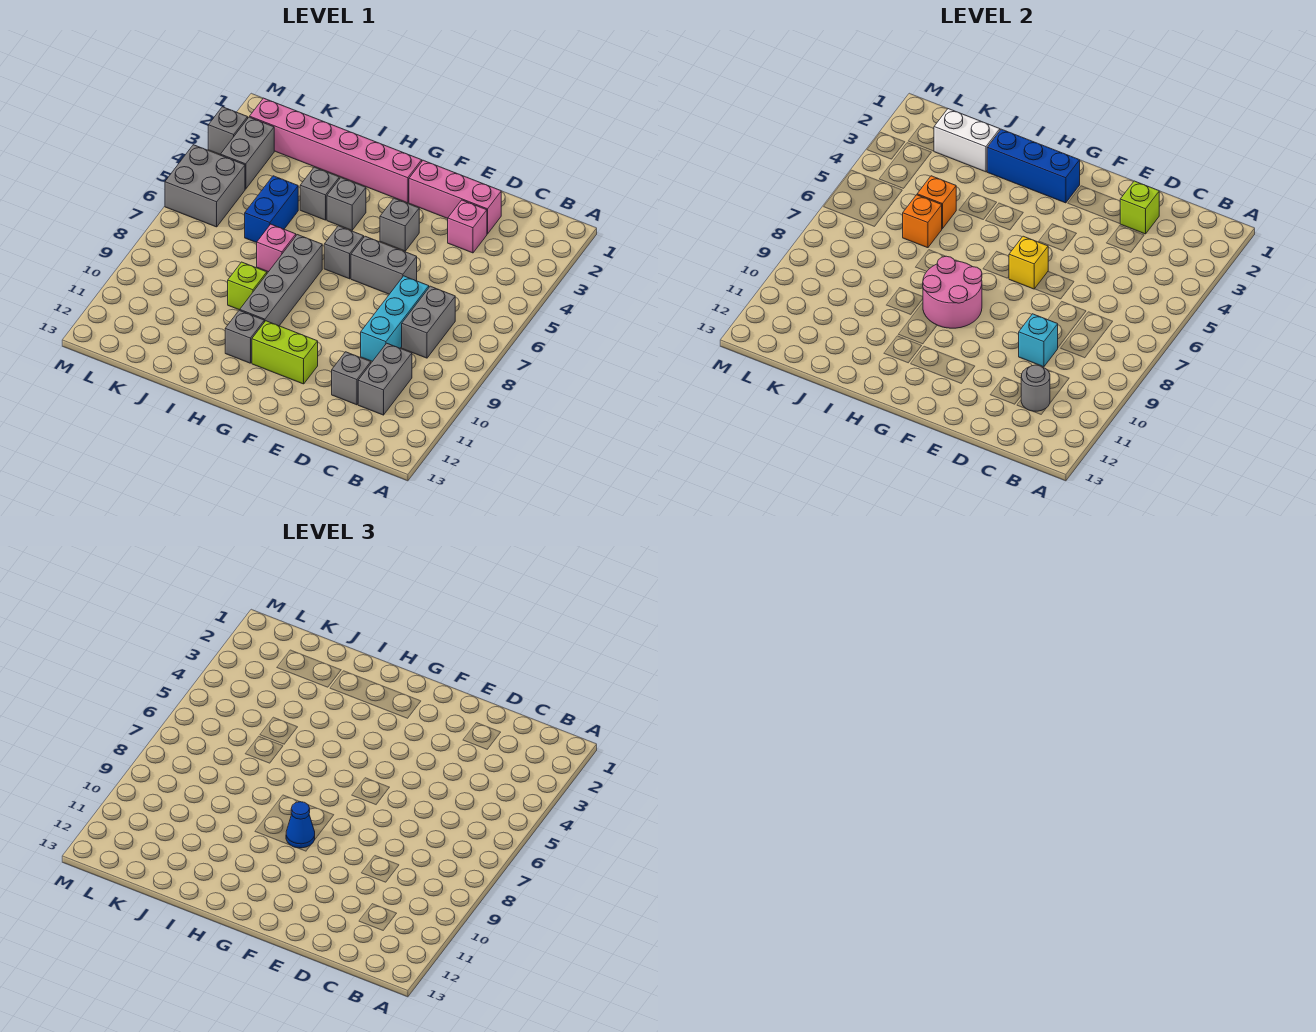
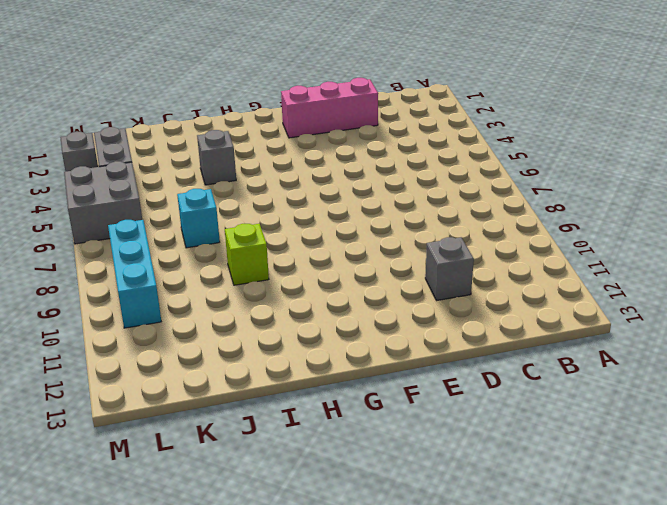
cyan brick J7 level 1 -> cyan brick D9 level 2
cyan brick L8:L10 level 1 -> cyan brick D7:D9 level 1
none -> grey brick C7:C8 level 1
none -> grey brick C10:C11 level 1
none -> pink brick D3 level 1
none -> grey brick E6:F6 level 1

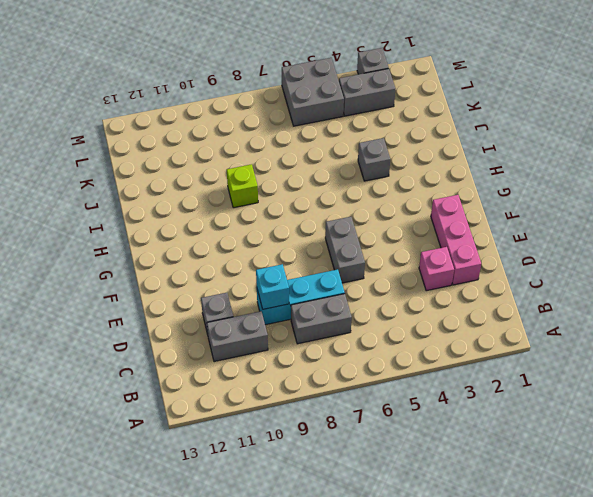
none -> grey brick F4 level 1
none -> lime brick F11:G11 level 1
none -> pink brick G2:L2 level 1
none -> grey brick G6 level 1

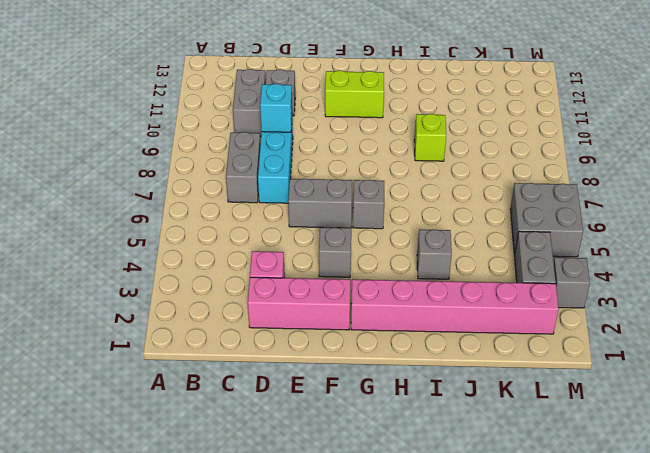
none -> grey brick H4 level 1
none -> grey brick H7:H10 level 1
none -> grey brick H11 level 1
none -> pink brick I7 level 1

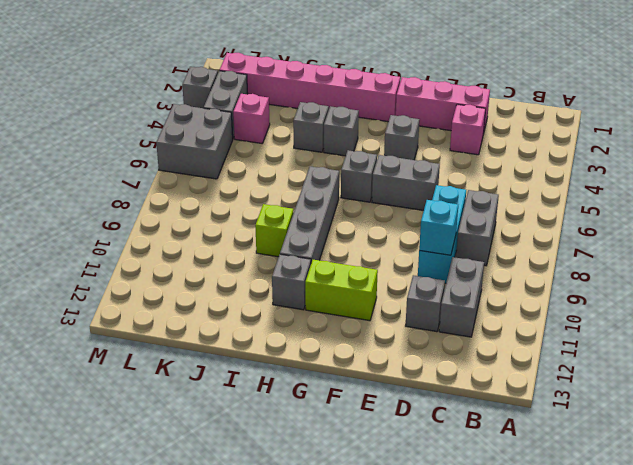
pink brick K4 level 1 -> pink brick I7 level 1
none -> blue brick J5:J6 level 1
none -> grey round brick C11 level 2
none -> lime brick D2 level 2
none -> yellow brick F6 level 2

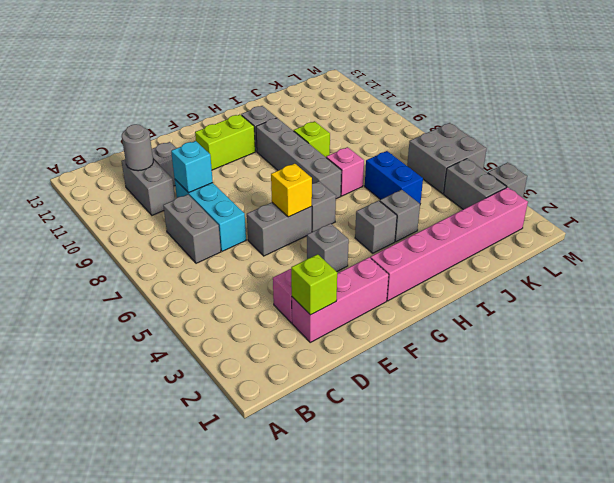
none -> blue brick G2:I2 level 2
none -> pink round brick G8:H9 level 2
none -> white brick J2:K2 level 2
none -> orange brick J5 level 2

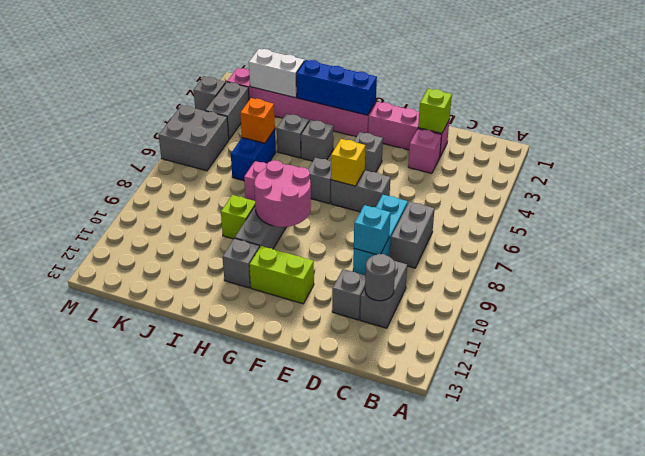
none -> orange brick J6 level 2
none -> blue cone G9 level 3

